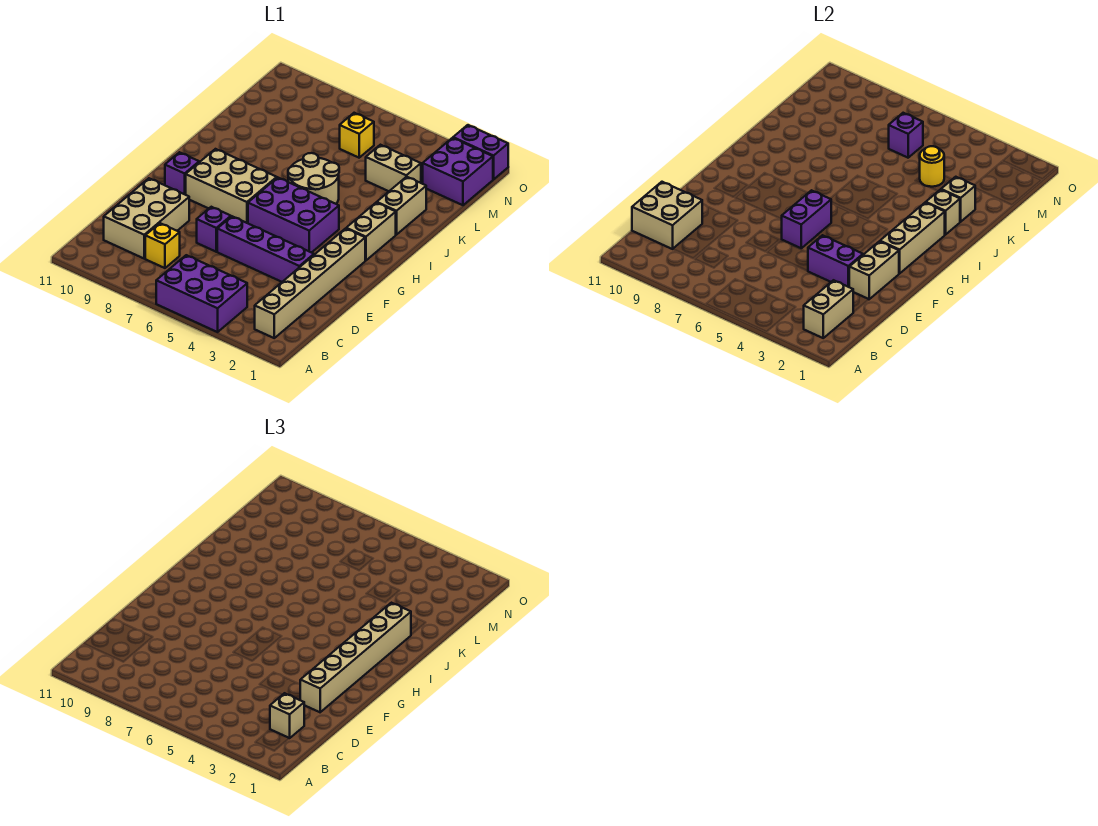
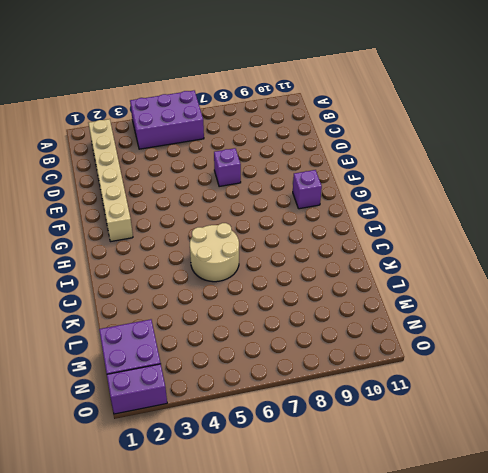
none -> yellow brick C8 level 1
none -> tan brick C9:E10 level 1
none -> purple brick E3:E6 level 1

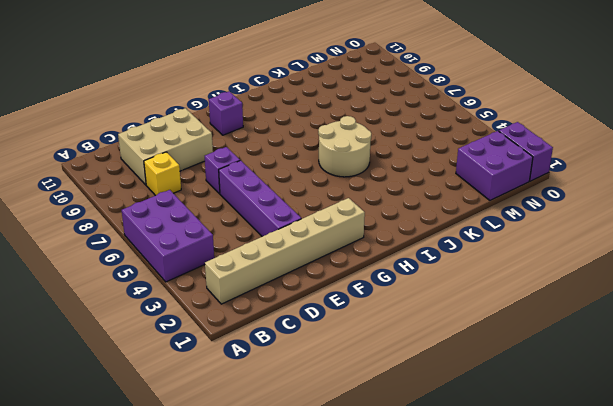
none -> purple brick G4:H6 level 1
none -> tan brick G7:H9 level 1
none -> tan brick H2:I2 level 1

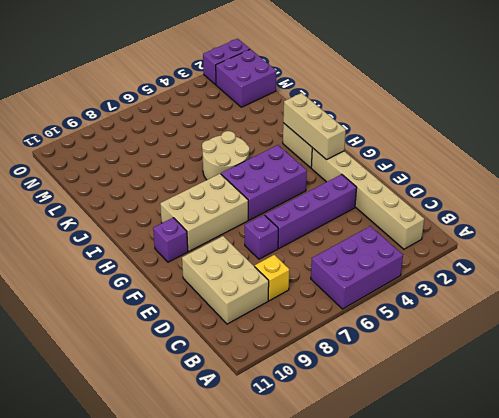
none -> tan brick J2:K2 level 1
none -> tan brick L3:L4 level 1
none -> yellow brick M6 level 1

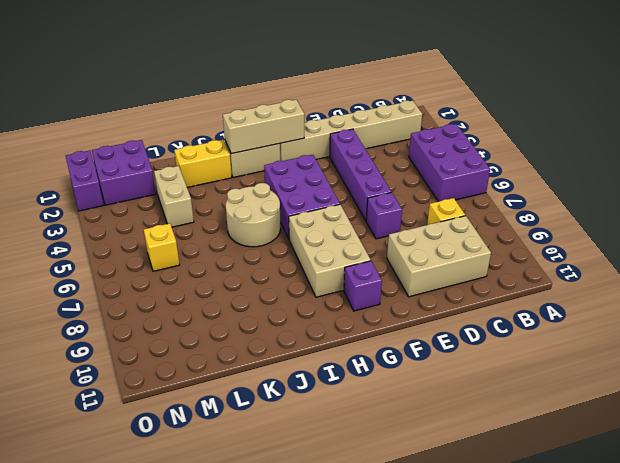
yellow brick J2:K2 level 1 -> tan brick J2:K2 level 1
none -> tan brick B2:C2 level 2
none -> tan brick C10:D11 level 2
none -> tan brick E2:F2 level 2

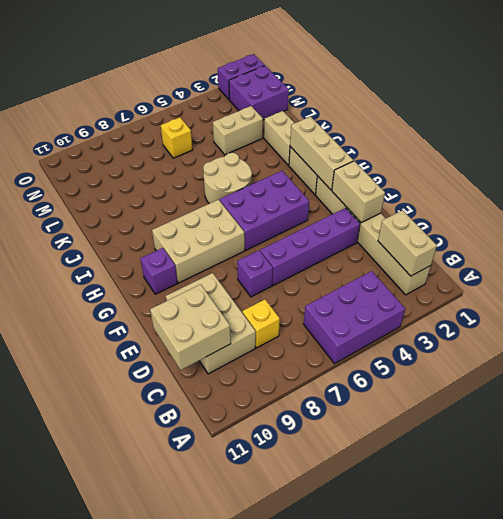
none -> purple brick E3:E4 level 2
none -> purple brick F6:G6 level 2
none -> tan brick J2 level 2

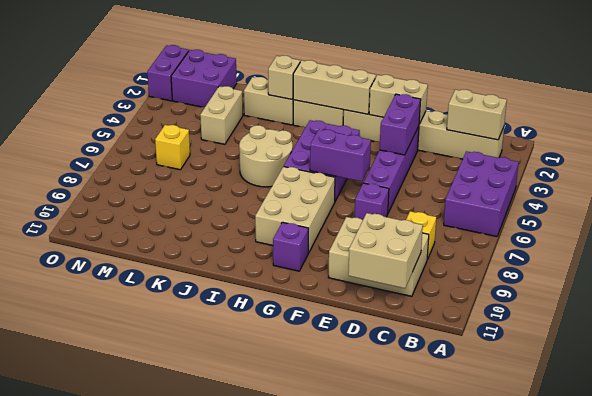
none -> tan brick K2 level 2
none -> yellow round brick L4 level 2
none -> purple brick M6 level 2

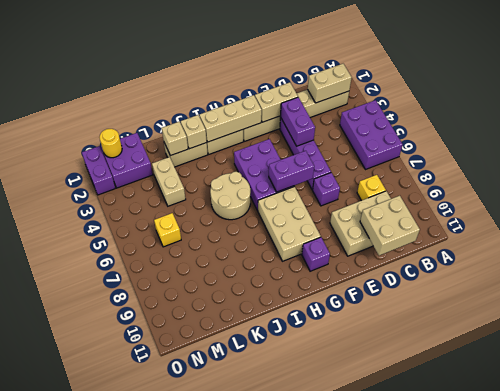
yellow round brick N1 level 2 -> yellow round brick L4 level 2
none -> purple brick M6 level 2
none -> tan brick C2 level 3
none -> tan brick E2:J2 level 3

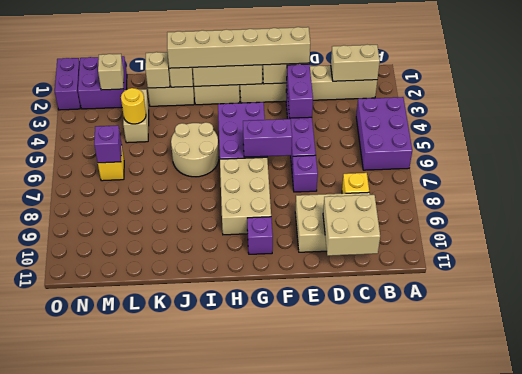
tan brick M2 level 2 -> tan brick C2 level 3

